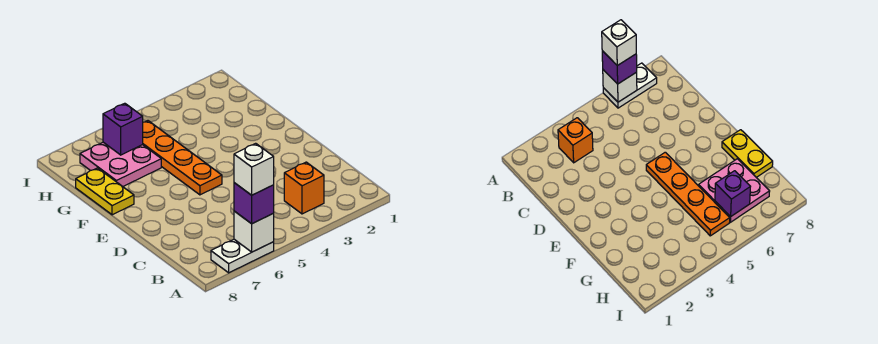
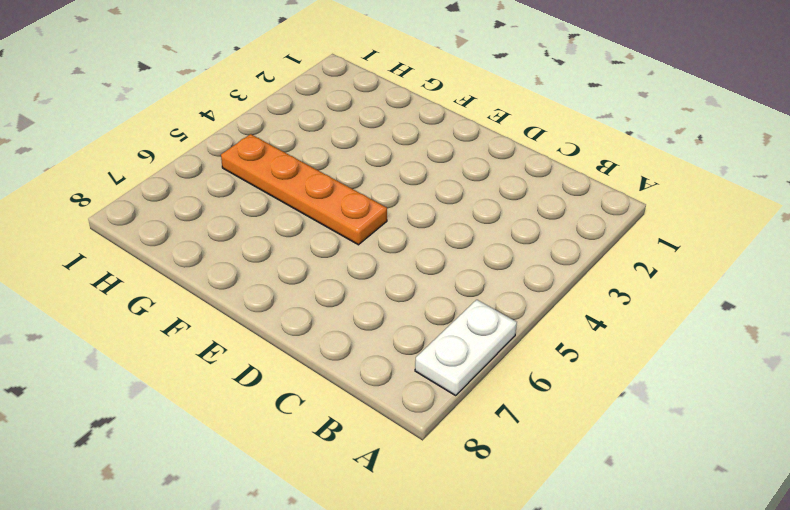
none -> orange brick B3 level 1
none -> yellow plate F8:G8 level 1

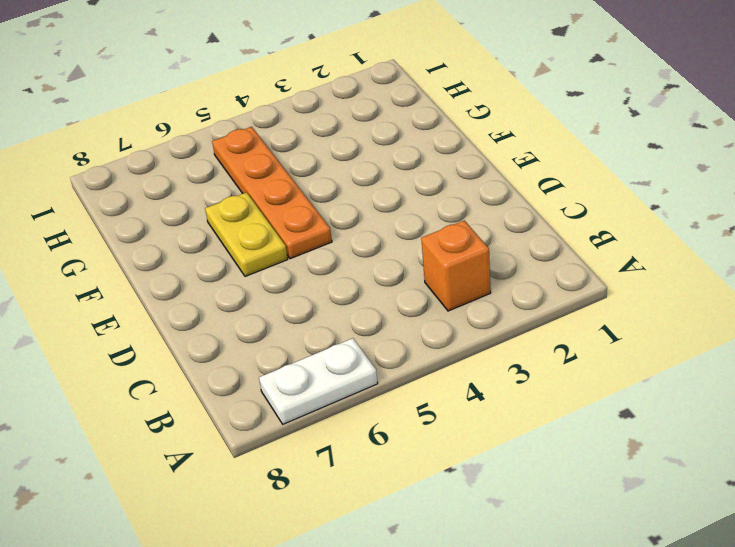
yellow plate E6:F6 level 1 -> yellow plate F8:G8 level 1
none -> pink plate G6:H7 level 1
none -> white brick A6 level 2

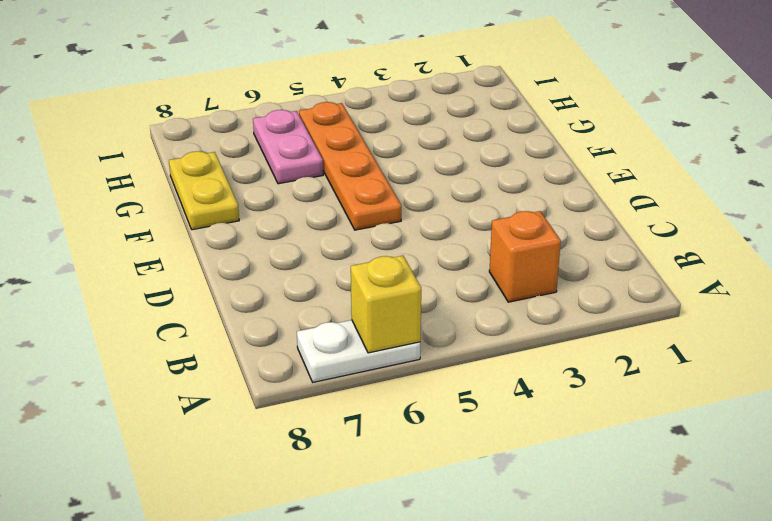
yellow brick A6 level 2 -> white brick A6 level 2
pink plate G6:H6 level 1 -> pink plate G6:H7 level 1
none -> purple brick H6 level 2
none -> purple brick A6 level 3

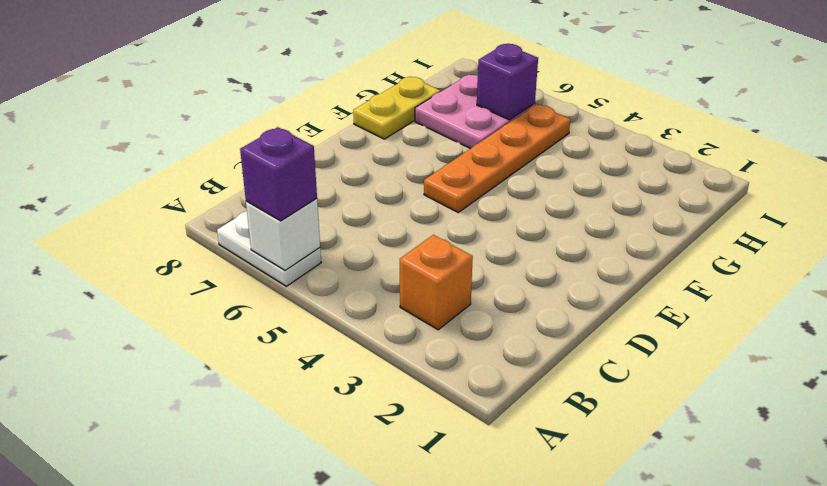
none -> white brick A6 level 4

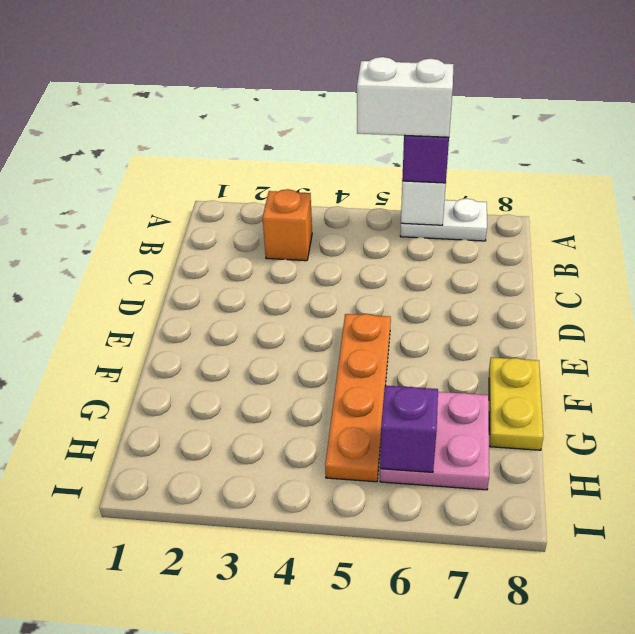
white brick A5:A6 level 4 -> white brick A6 level 4

